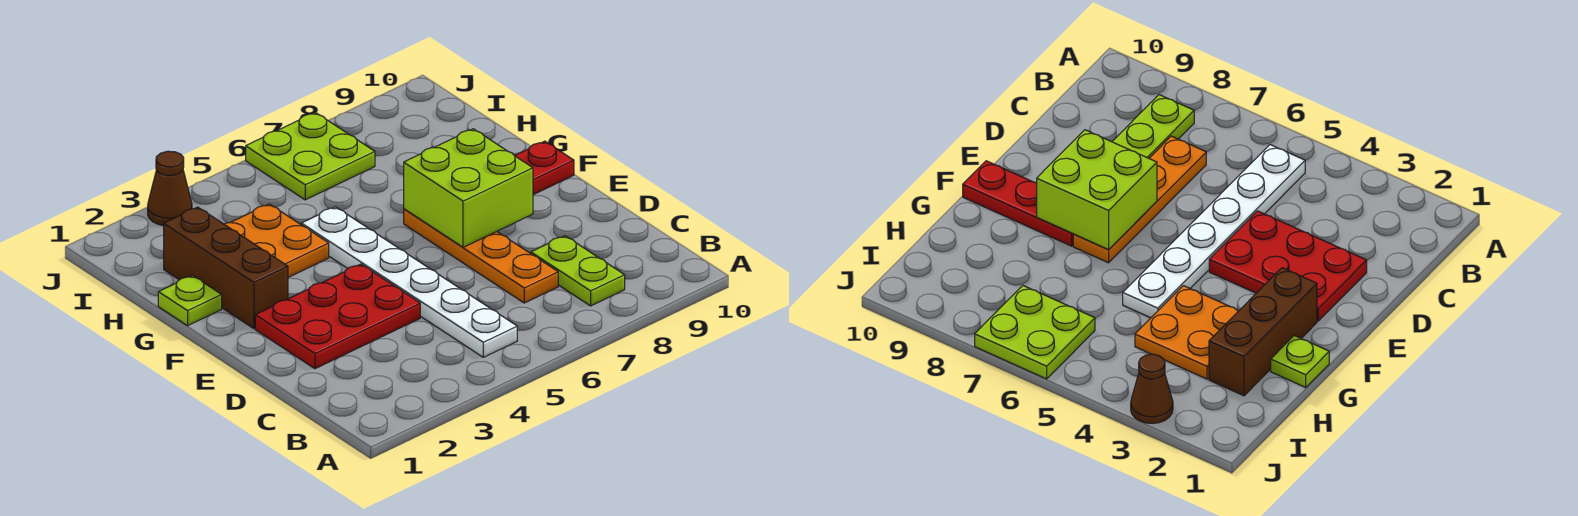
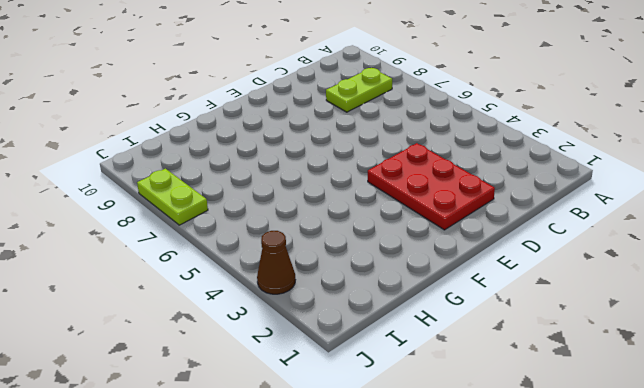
lime plate J7:J8 level 1 -> lime plate I6:J7 level 1
none -> white plate B5:G5 level 1
none -> orange plate C7:F7 level 1

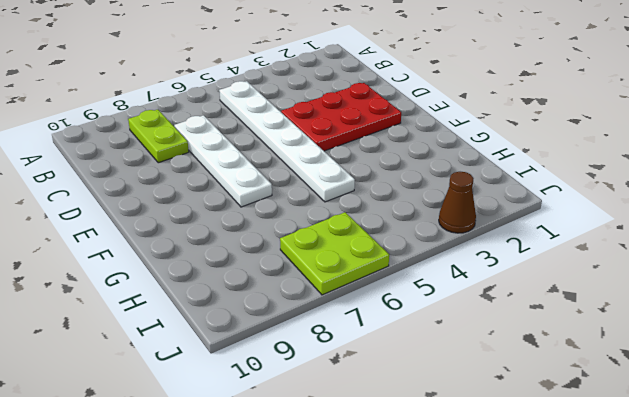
white plate C7:F7 level 1 -> orange plate C7:F7 level 1
none -> brown brick F2:H2 level 1
none -> red plate F8:F10 level 1

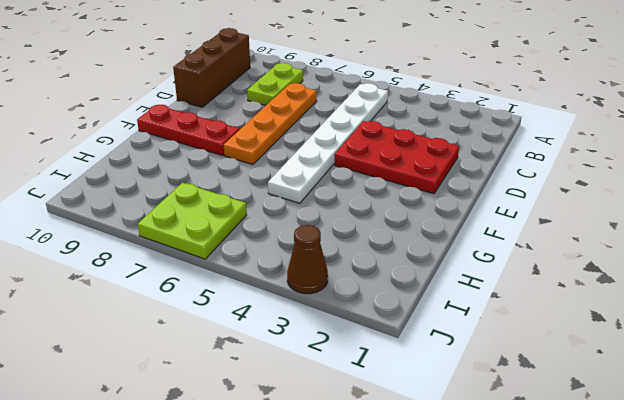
brown brick B10:D10 level 1 -> brown brick F2:H2 level 1
none -> lime plate G1 level 1
none -> orange plate G3:H4 level 1

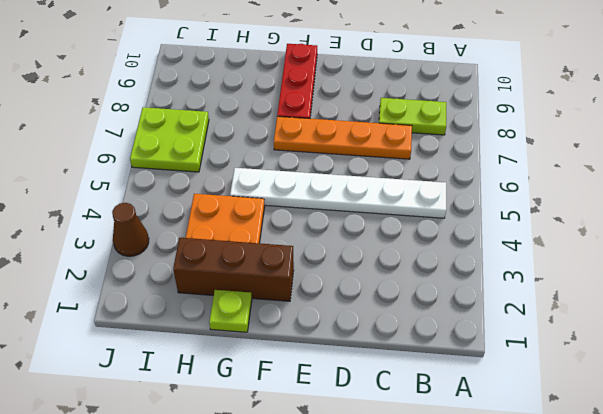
none -> red plate D2:E4 level 1
none -> lime brick E7:F8 level 2

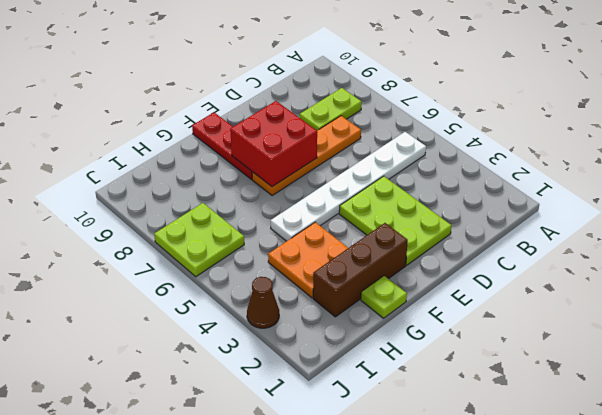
lime plate D2:E4 level 1 -> red plate D2:E4 level 1
red brick E7:F8 level 2 -> lime brick E7:F8 level 2

